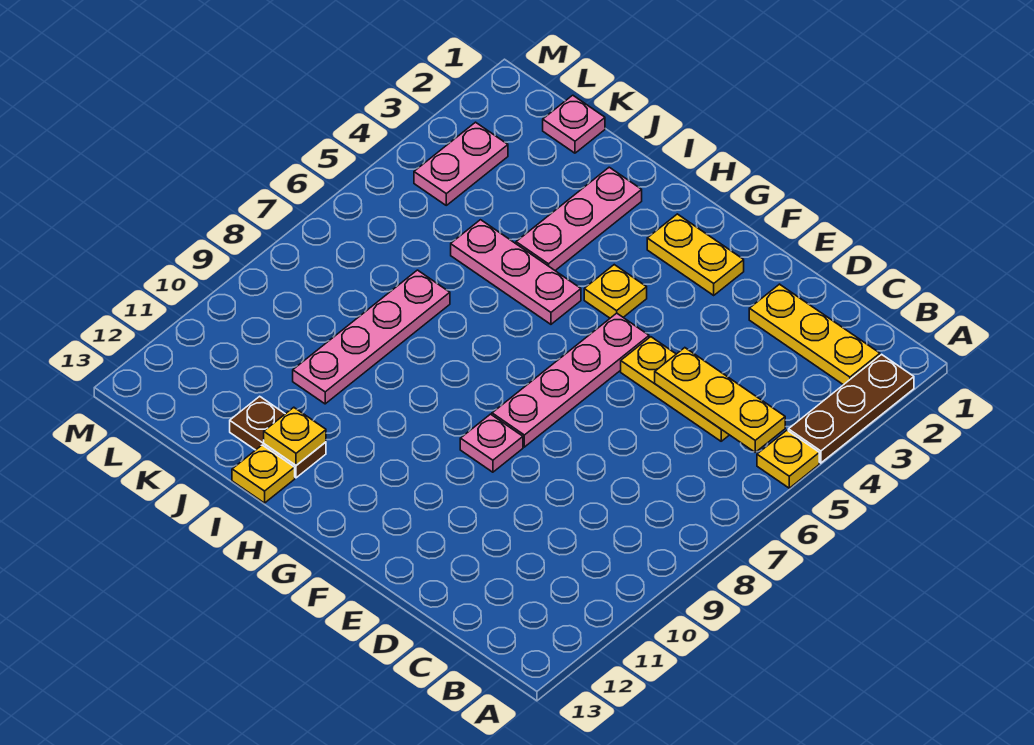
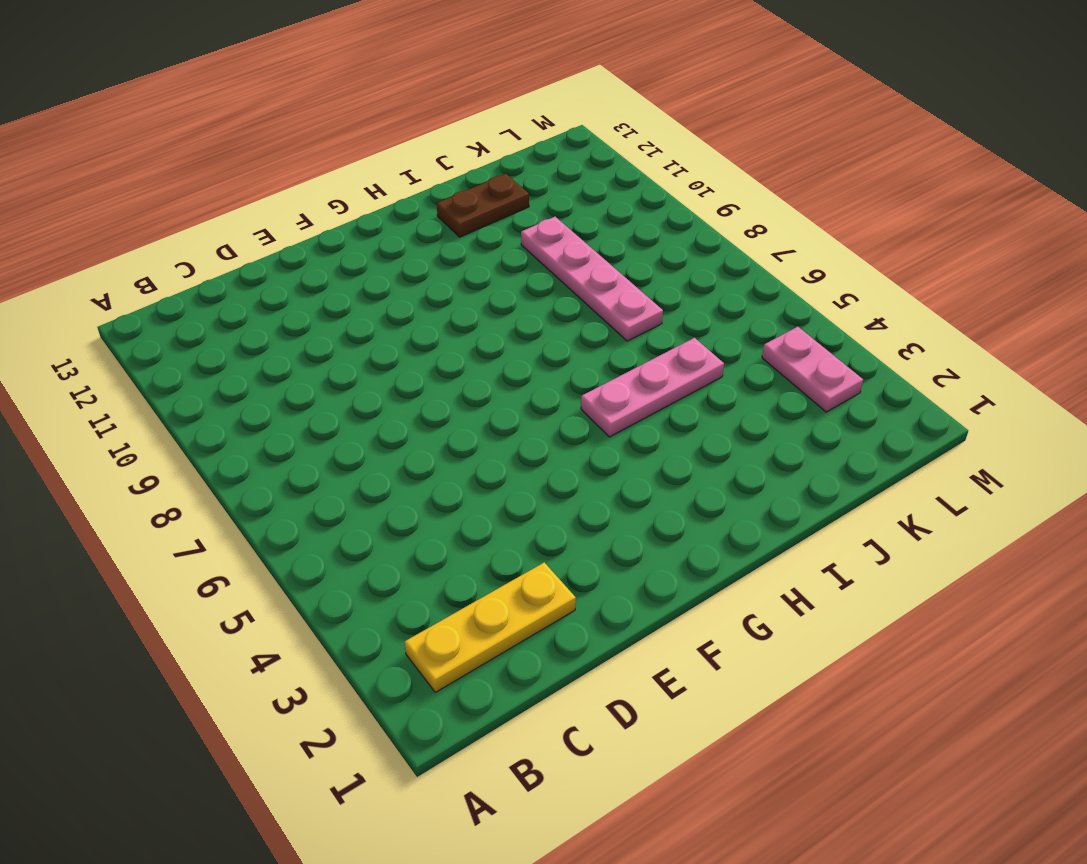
none -> brown plate A2:A4 level 1
none -> yellow plate A5 level 1
none -> yellow plate C5:E5 level 1

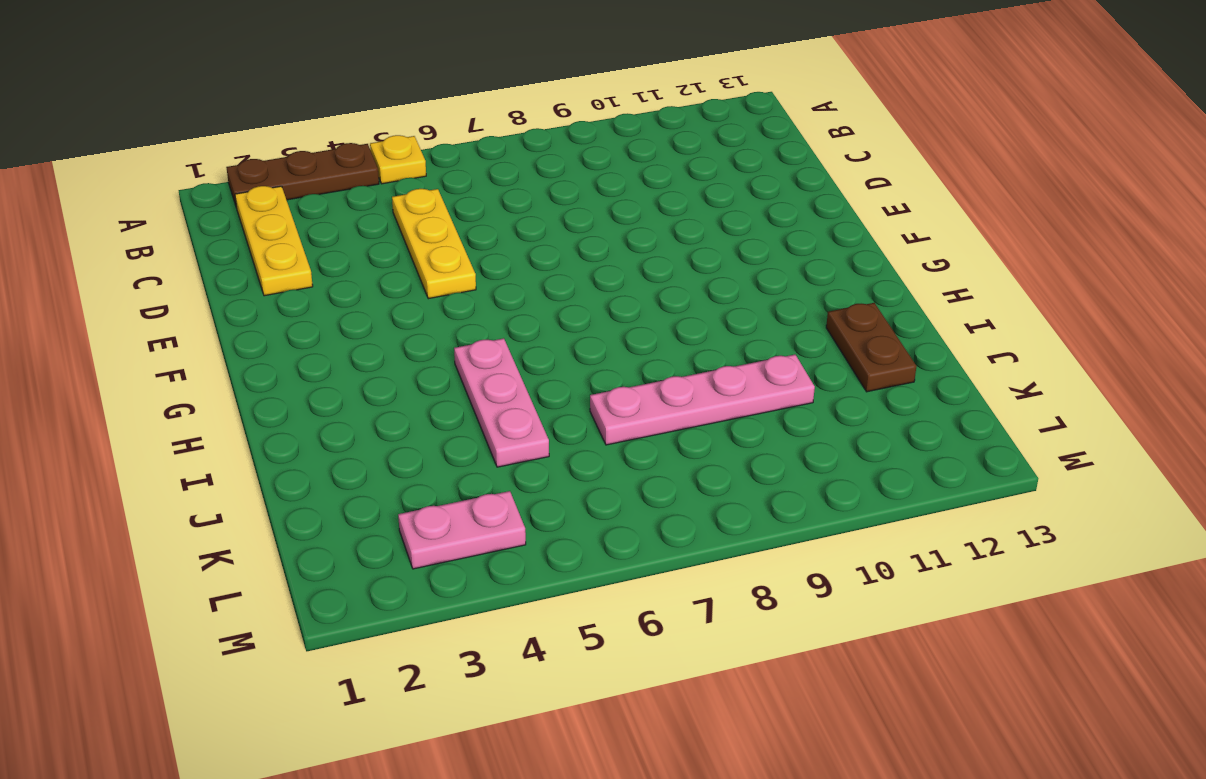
none -> yellow plate F2:G2 level 1
none -> pink plate F5:F8 level 1
none -> pink plate F9 level 1

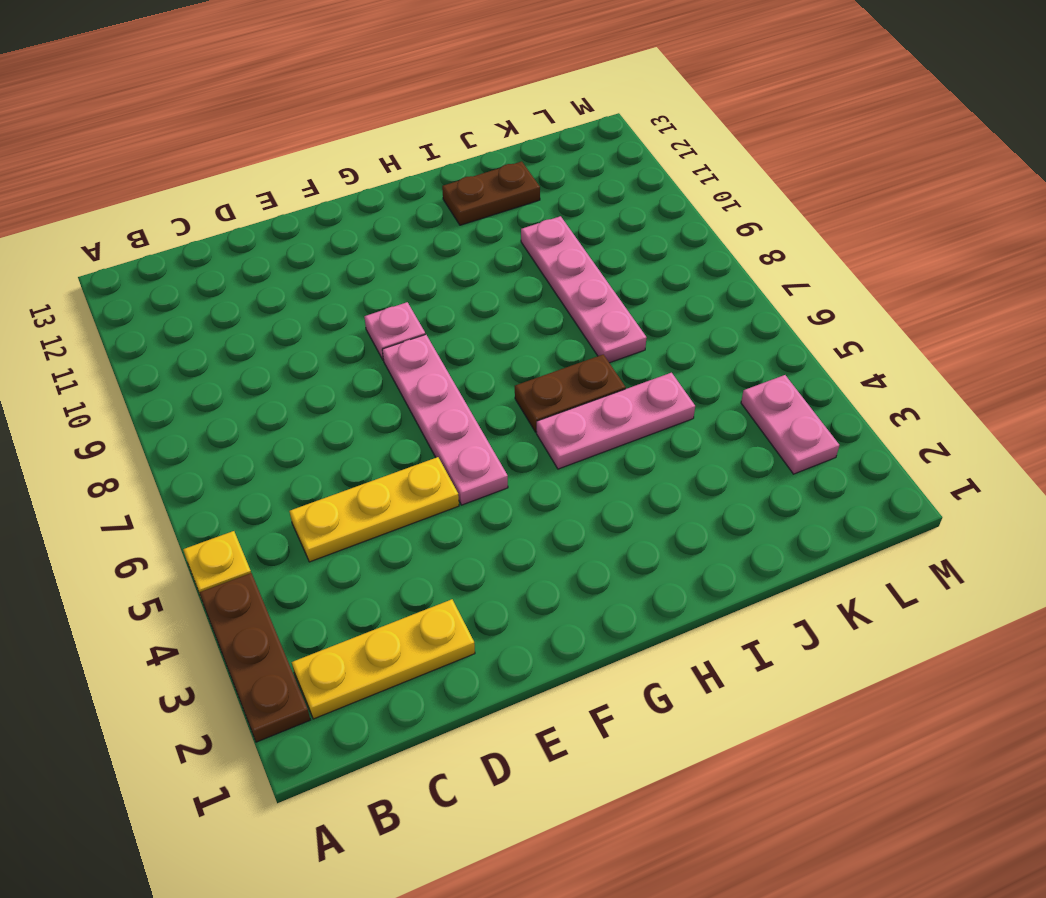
brown plate H6:I6 level 1 -> none
none -> yellow plate F2:G2 level 1
none -> yellow plate G4 level 1
none -> pink plate I2:I4 level 1

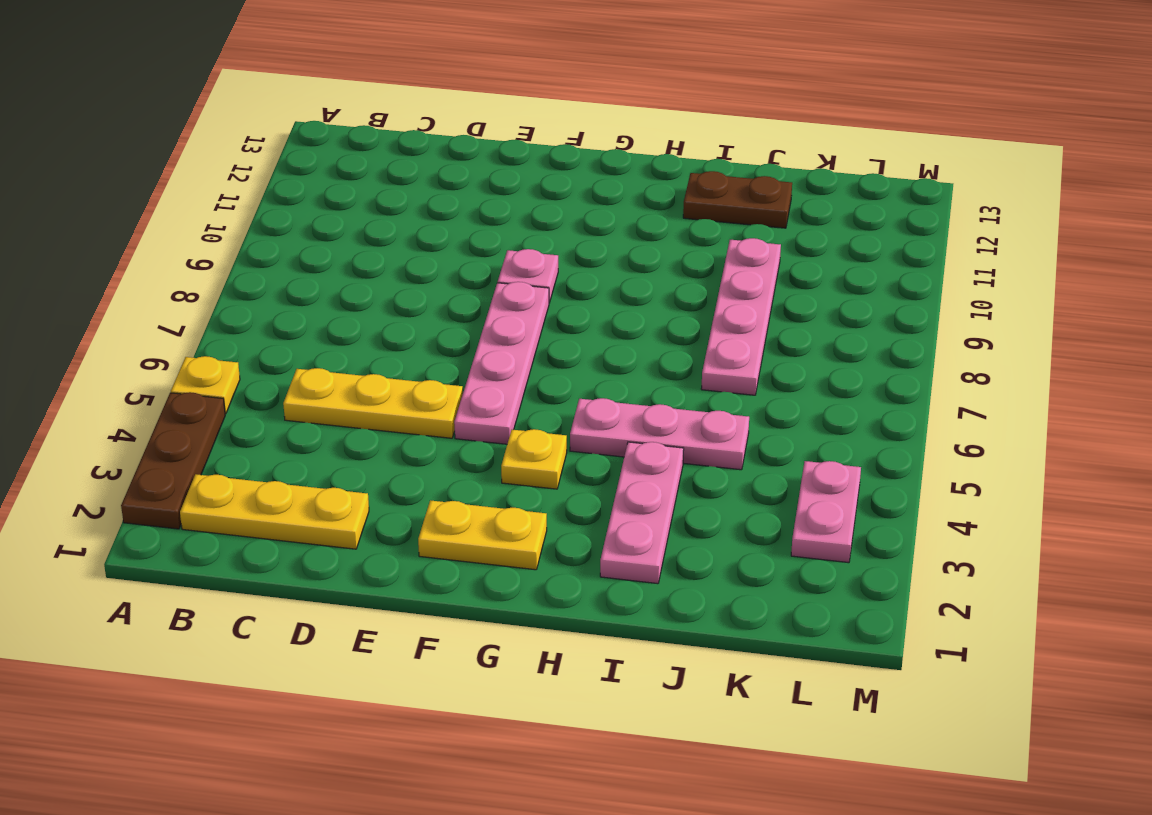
none -> yellow plate I13 level 1
none -> pink plate K1 level 1
none -> yellow plate B5:D5 level 2

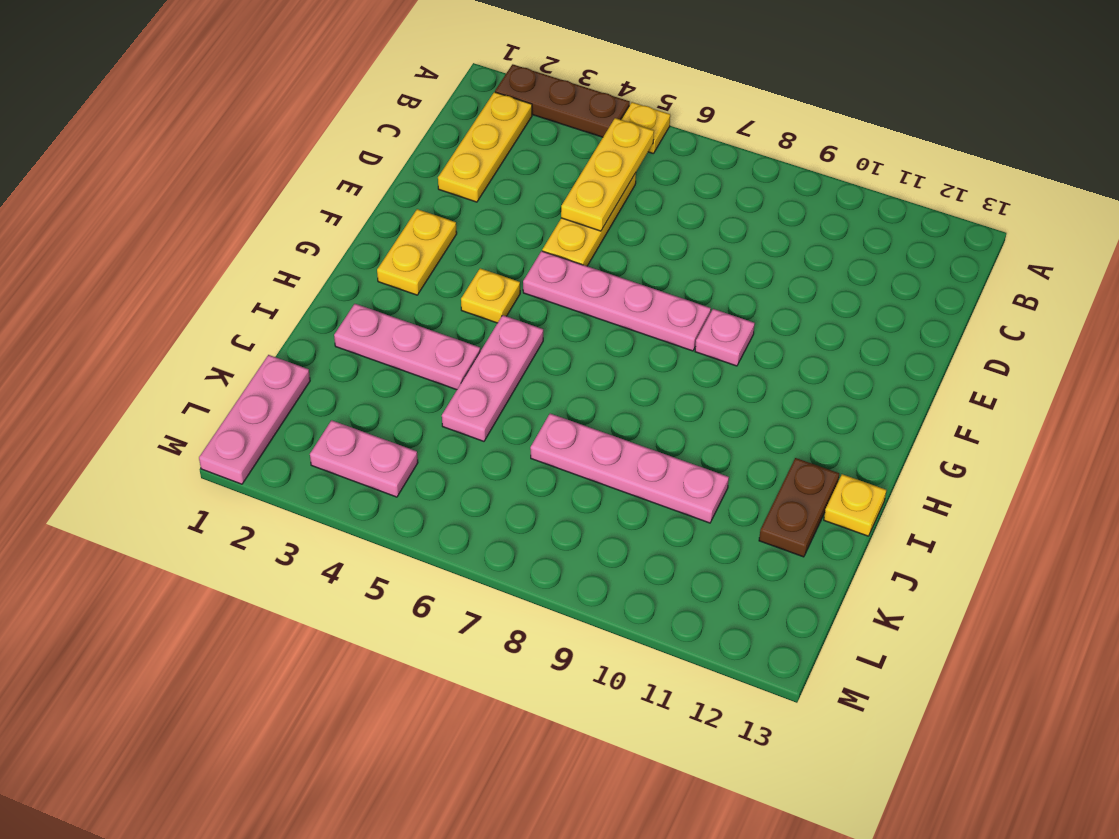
pink plate K1:M1 level 1 -> pink plate K1 level 1
none -> yellow plate I12 level 2

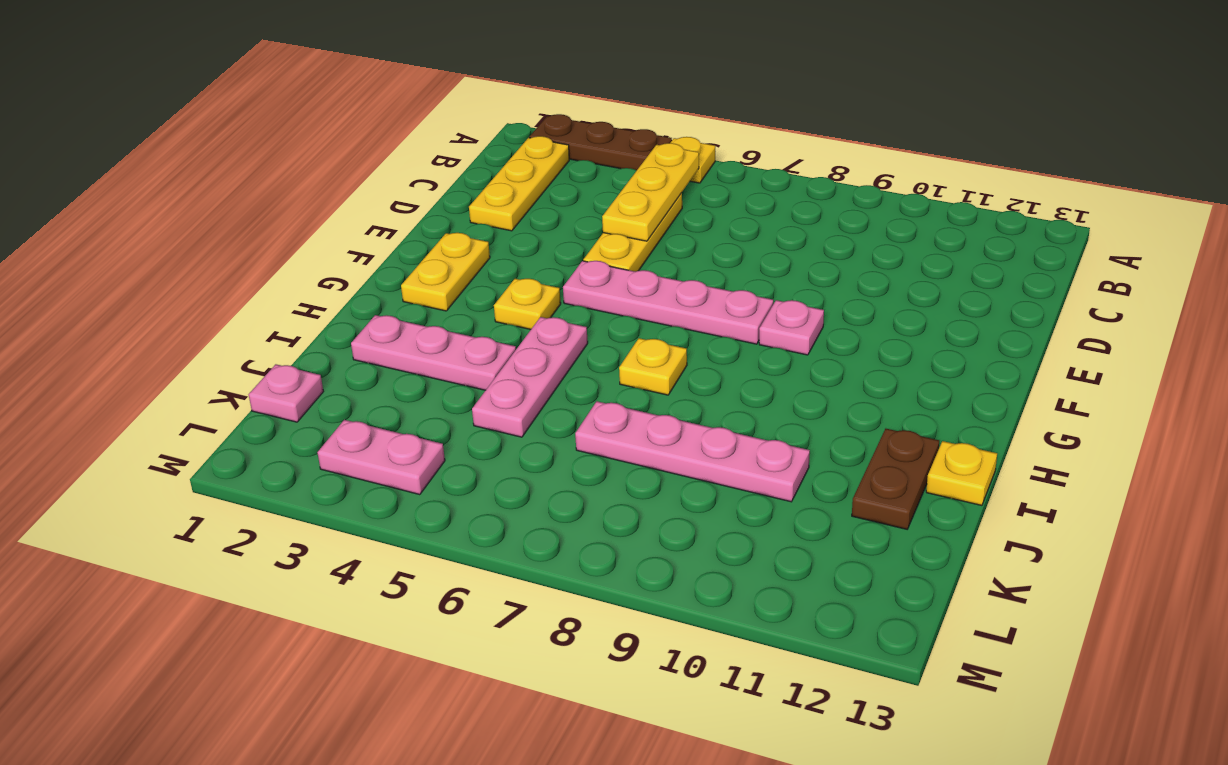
yellow plate H7 level 1 -> yellow plate I12 level 2

